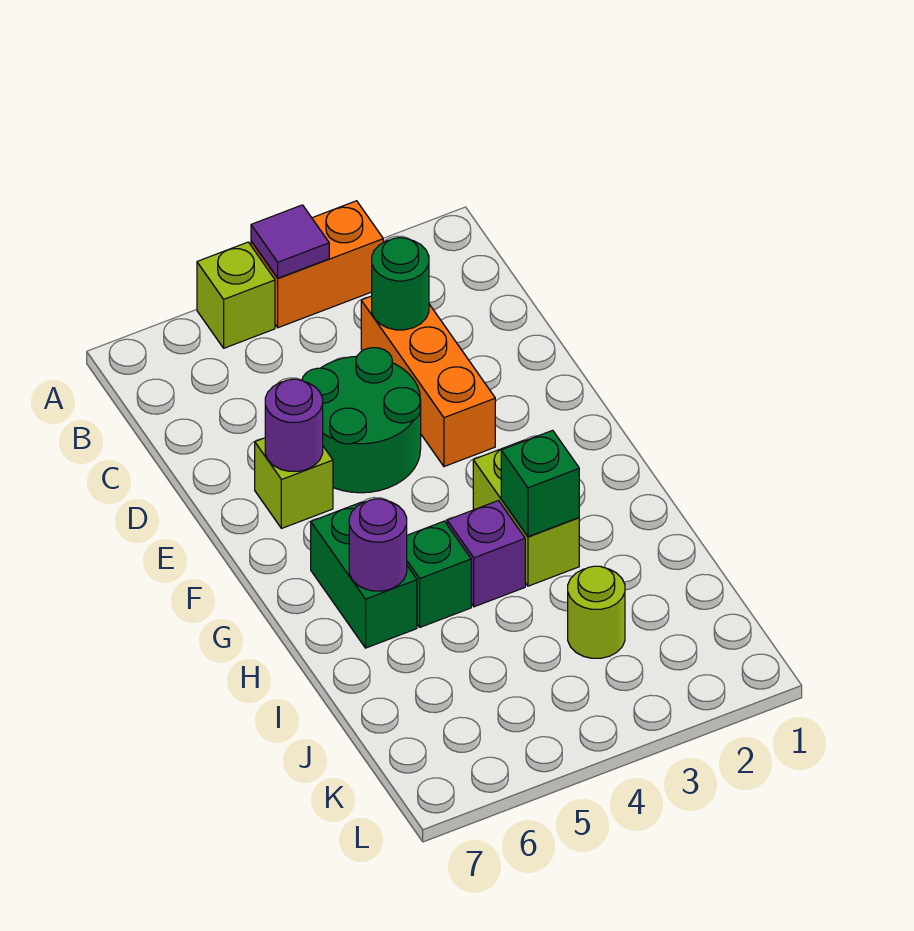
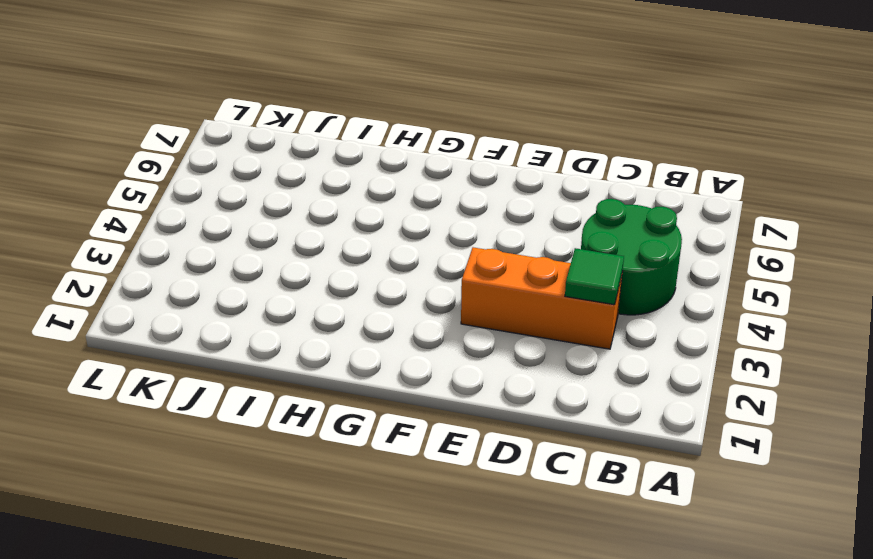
green round brick B4:C5 level 1 -> green round brick D4:E5 level 1
green tile C3 level 2 -> green round brick C3 level 2
none -> orange brick A3:A4 level 1
none -> lime brick A5 level 1
none -> lime brick E6 level 1

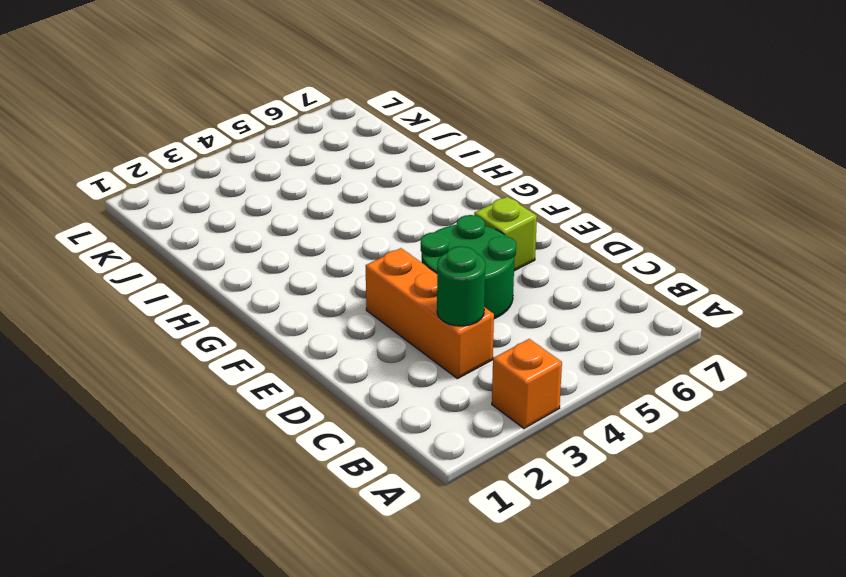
orange brick A3 level 1 -> orange brick A3:A4 level 1
none -> lime brick A5 level 1
none -> lime brick G3:H3 level 1
none -> green brick G6:H6 level 1

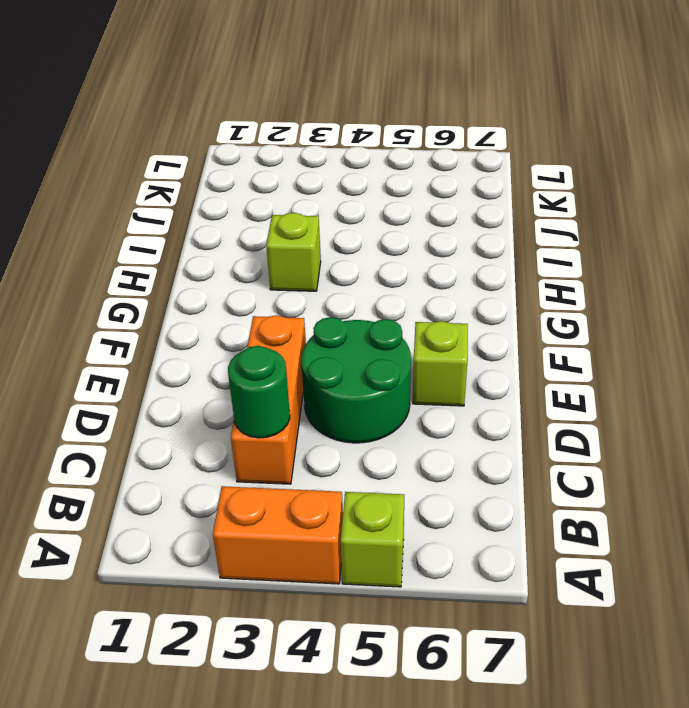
lime brick H3 level 1 -> lime brick G3:H3 level 1
none -> green brick G6:H6 level 1
none -> purple brick H4 level 1
none -> green brick H5 level 1

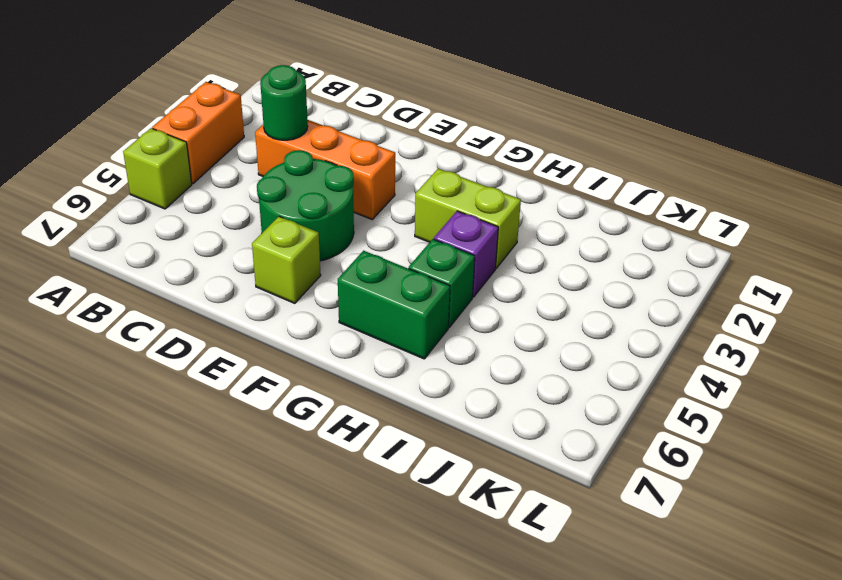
none -> lime round brick J3 level 1
none -> purple tile A4 level 2
none -> purple round brick E6 level 2

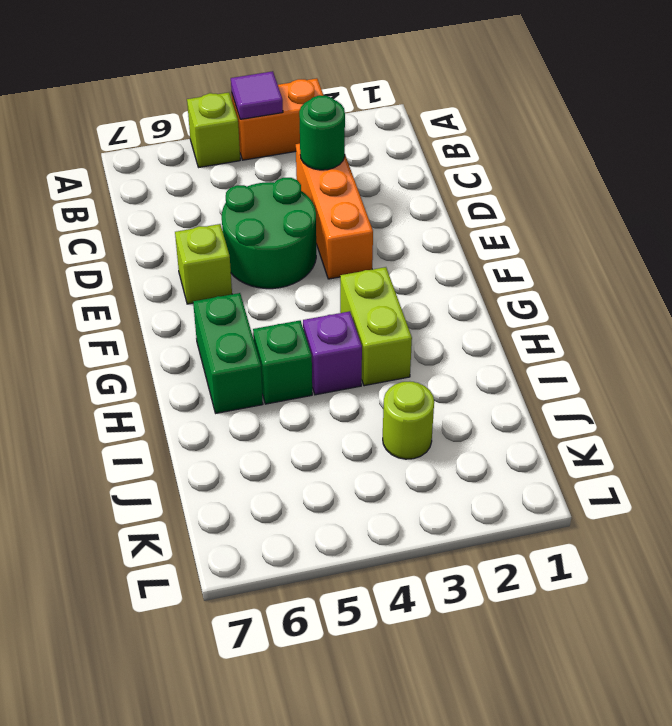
none -> purple round brick E6 level 2
none -> green brick H3 level 2
none -> purple round brick H6 level 2

